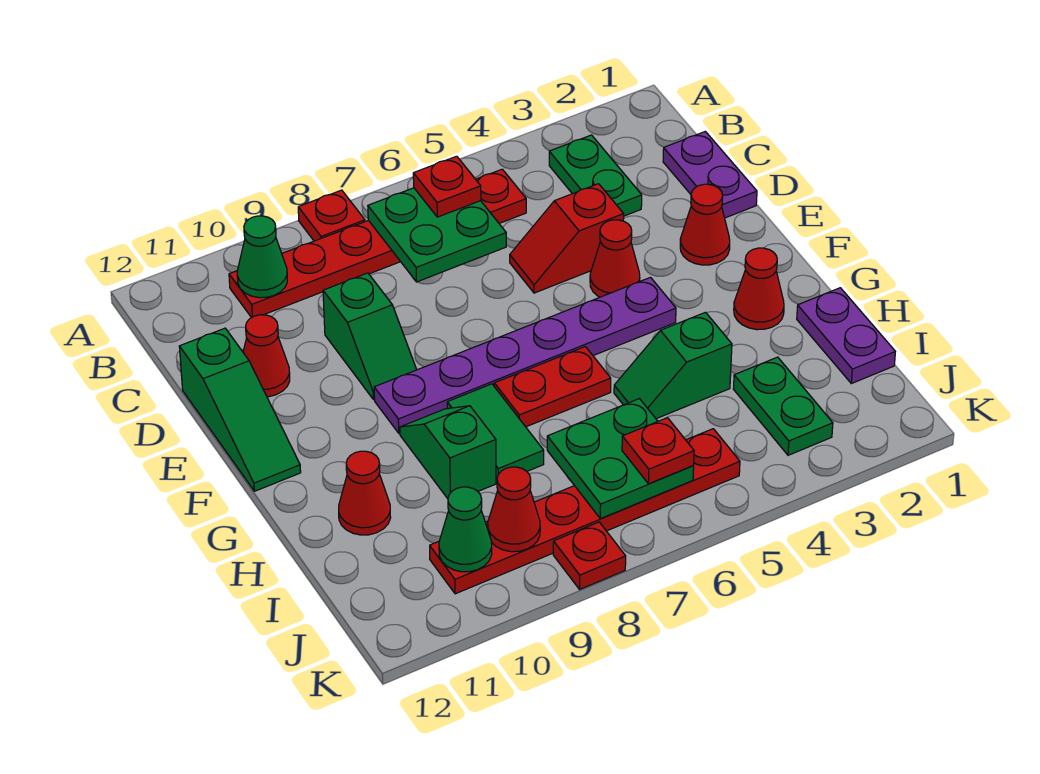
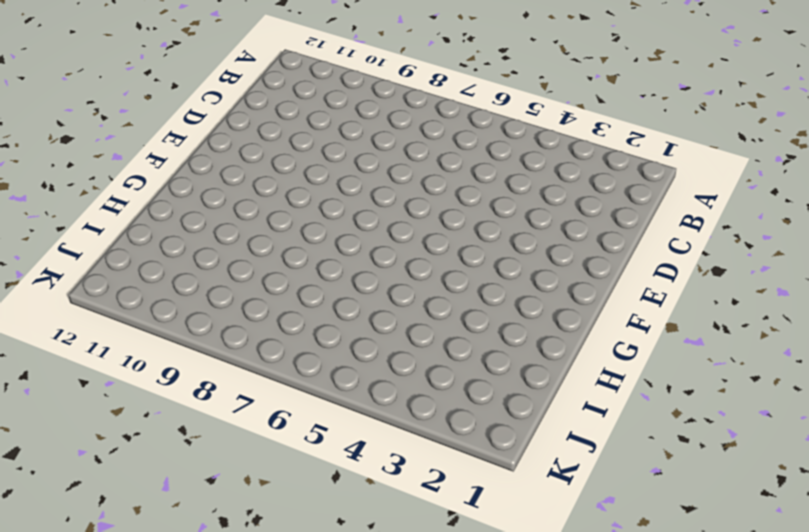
none -> red plate A8 level 1
none -> green plate B3:C3 level 1
none -> red plate B5:B10 level 1

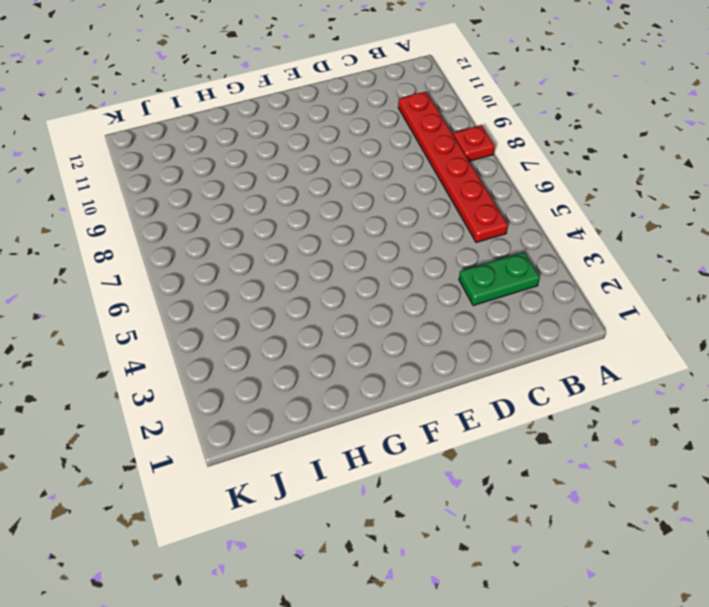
none -> purple plate C1:D1 level 1
none -> red slope D4:D5 level 1 top 4
none -> green slope D9:E9 level 1 top D

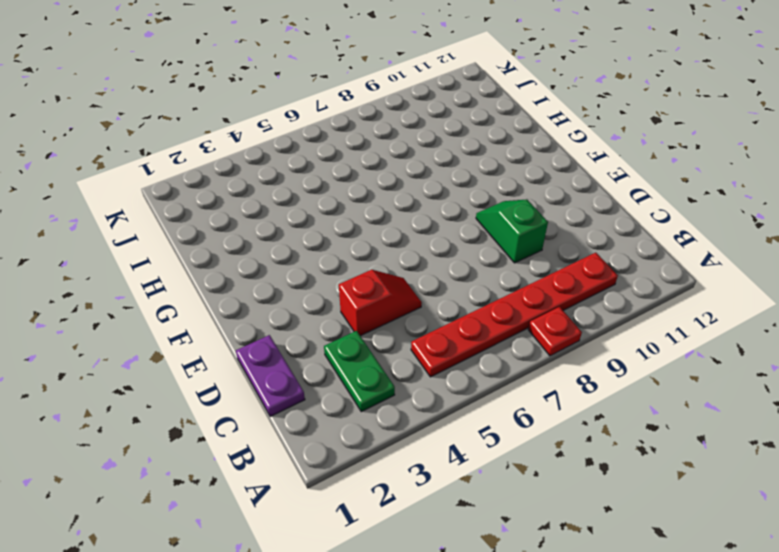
none -> red cone D11 level 1
none -> green slope D12:F12 level 1 top D
none -> red cone E2 level 1

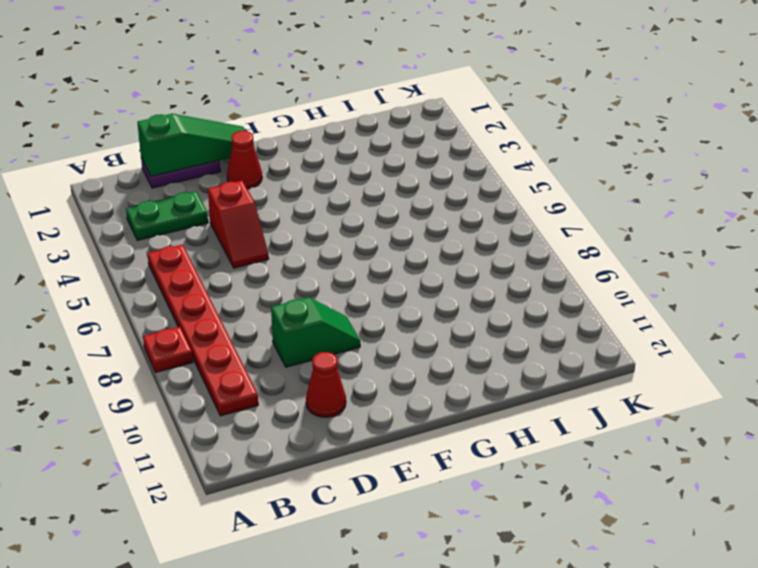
green slope C1:E1 level 2 top C -> green slope D12:F12 level 1 top D
none -> red cone E4 level 1
none -> purple plate F4:F9 level 1
none -> red cone G2 level 1

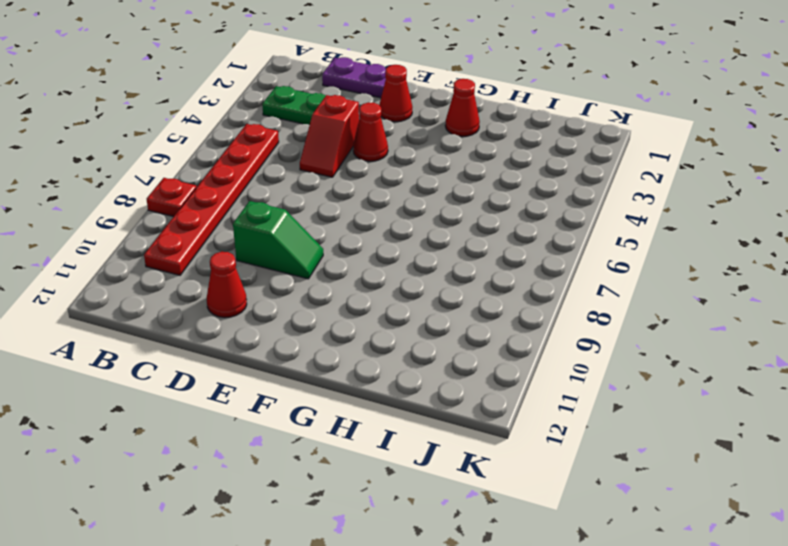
none -> green slope D12:F12 level 1 top D
none -> purple plate F4:F9 level 1
none -> red plate G6:G7 level 1

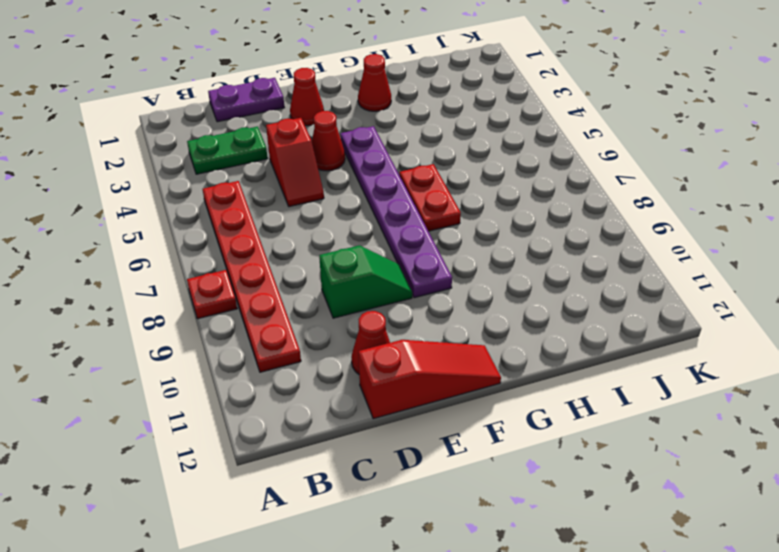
red slope D12:F12 level 1 top D -> green slope D12:F12 level 1 top D
none -> green tile G8:H8 level 1
none -> green slope G9:H9 level 1 top H
none -> purple plate H1:I1 level 1

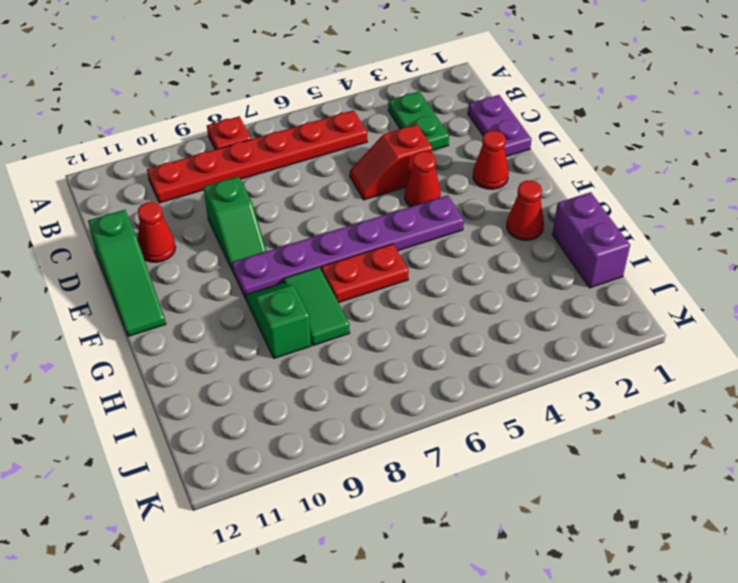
purple brick H1:I1 level 1 -> purple plate H1:I1 level 1
none -> green slope H4:H5 level 1 top 4
none -> red cone H11 level 1
none -> green plate I3:J3 level 1

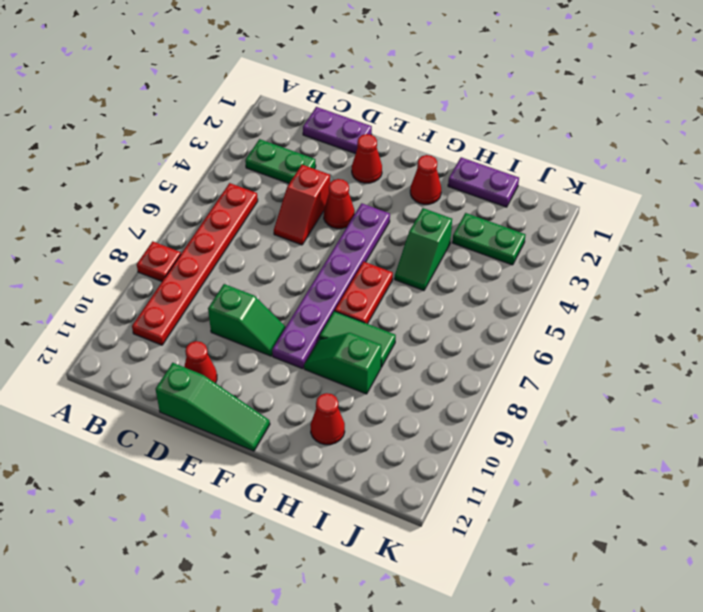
none -> red plate J5:J10 level 1
none -> red plate K8 level 1
none -> green plate B6:C7 level 2

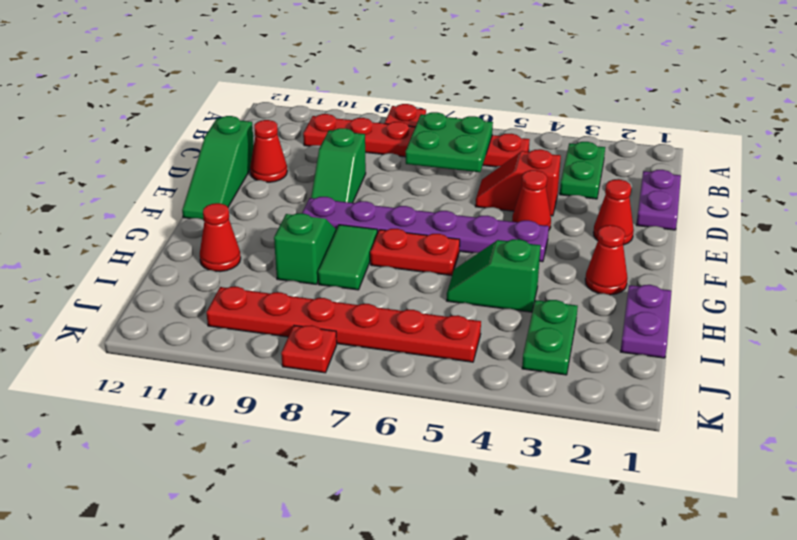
none -> green cone B10 level 2
none -> green plate I6:J7 level 2
none -> red cone J9 level 2

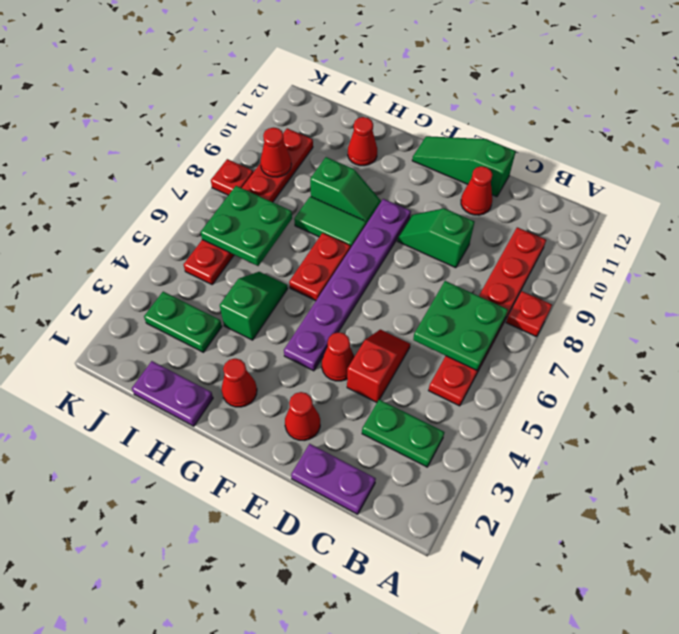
none -> green cone B10 level 2
none -> green cone J10 level 2
none -> red plate B6 level 3

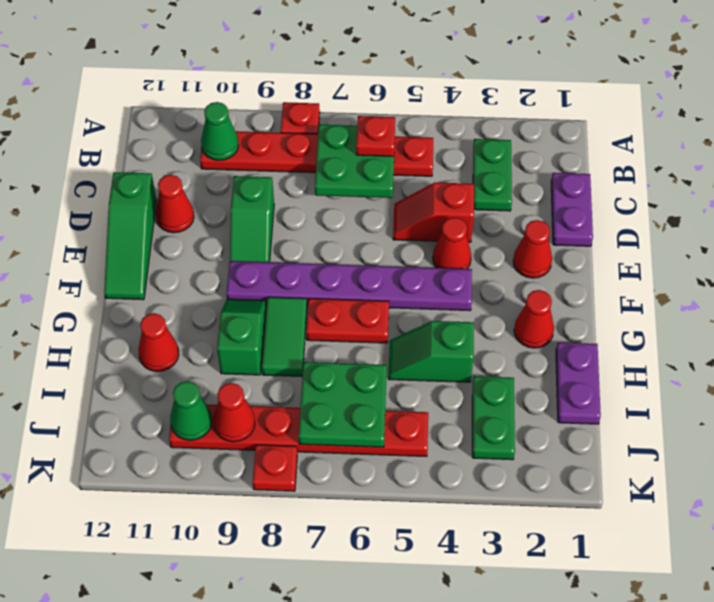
none -> red plate J6 level 3

